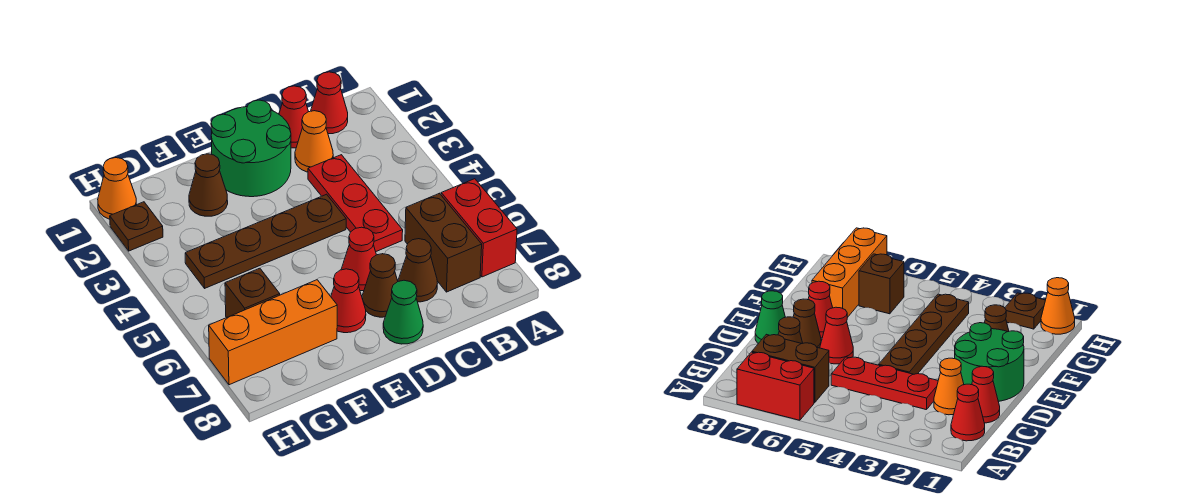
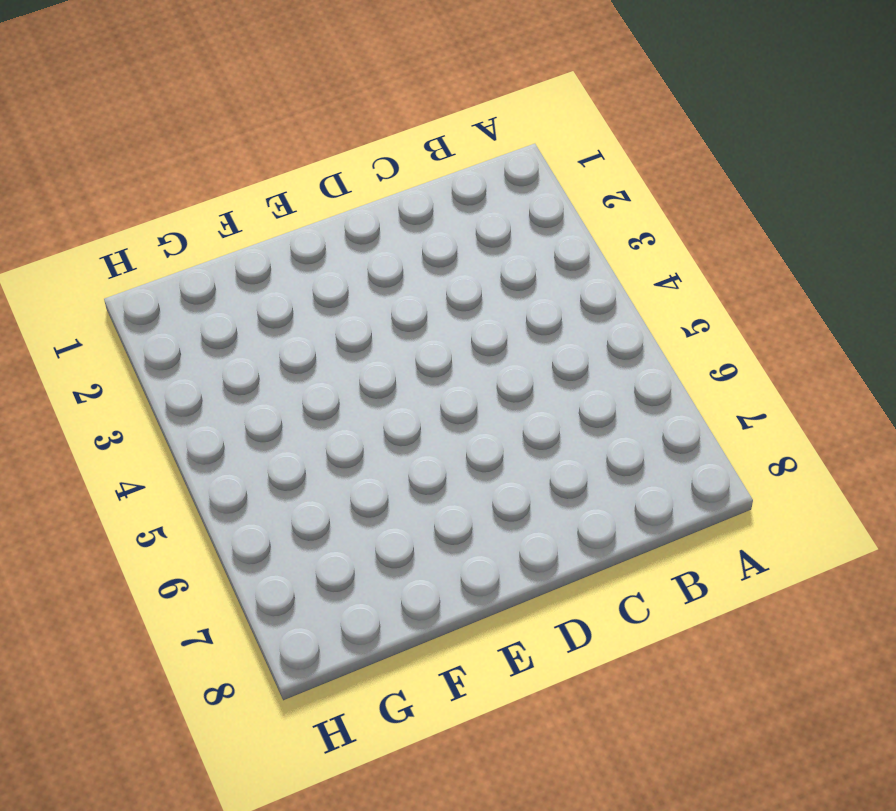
none -> red brick A6:A7 level 1
none -> red cone B1 level 1
none -> brown brick B6:B7 level 1

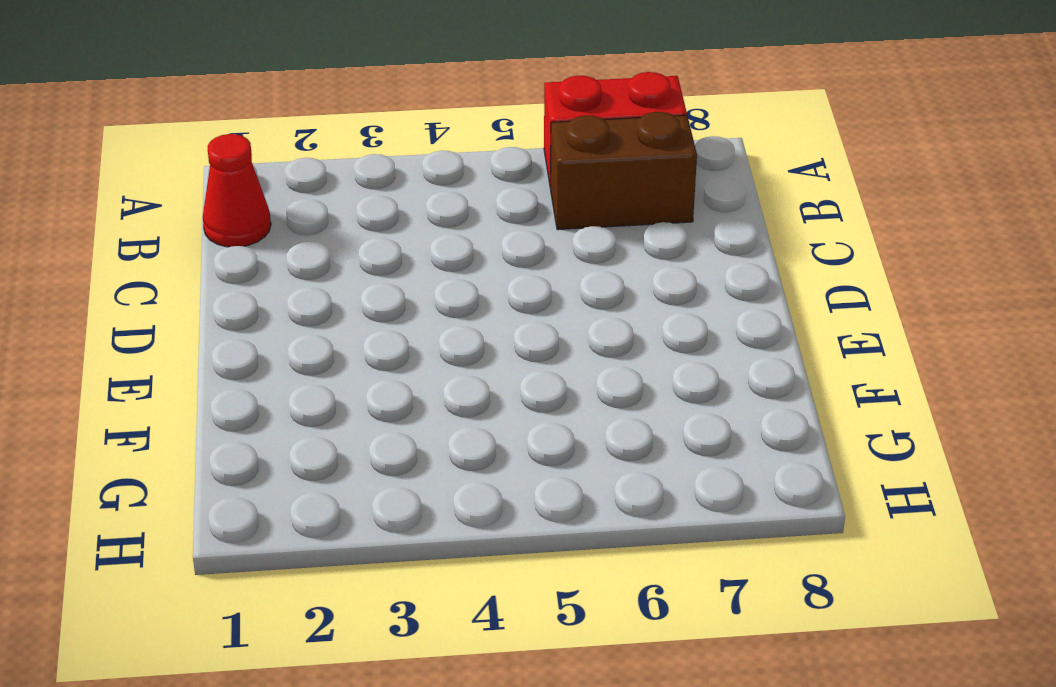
none -> red cone C1 level 1
none -> orange cone C2 level 1
none -> red plate C3:C5 level 1

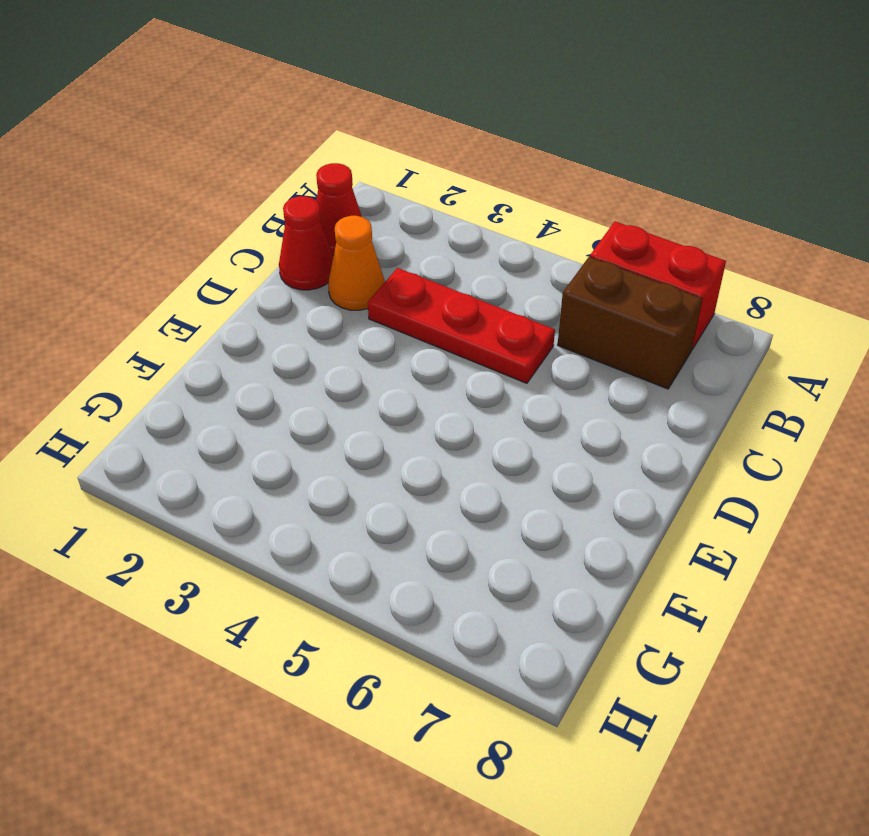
none -> brown cone C7 level 1
none -> green round brick D1:E2 level 1
none -> brown plate D4:G4 level 1

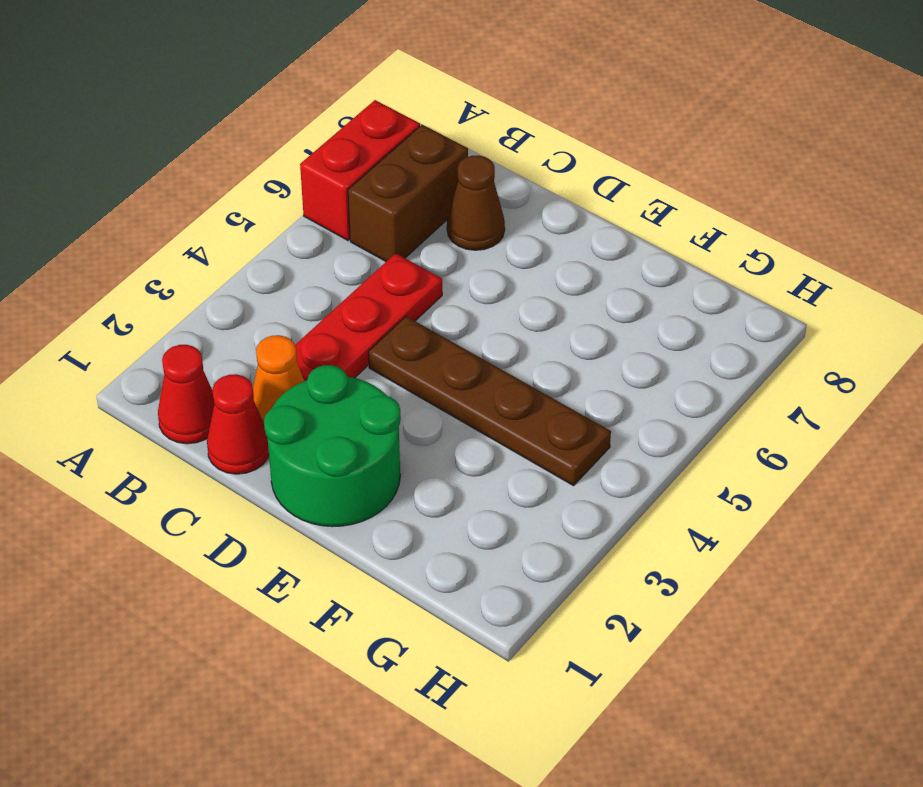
none -> red cone D6 level 1
none -> brown cone D7 level 1
none -> green cone D8 level 1

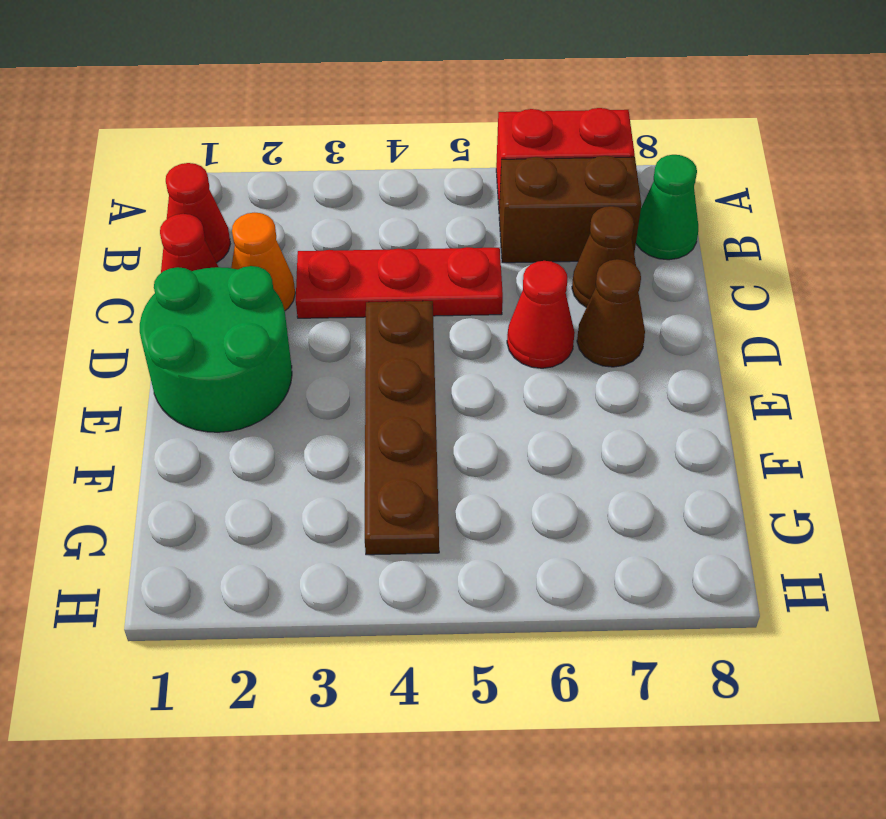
green cone B8 level 1 -> green cone D8 level 1
none -> red cone E7 level 1
none -> brown cone F2 level 1
none -> orange brick F7:H7 level 1

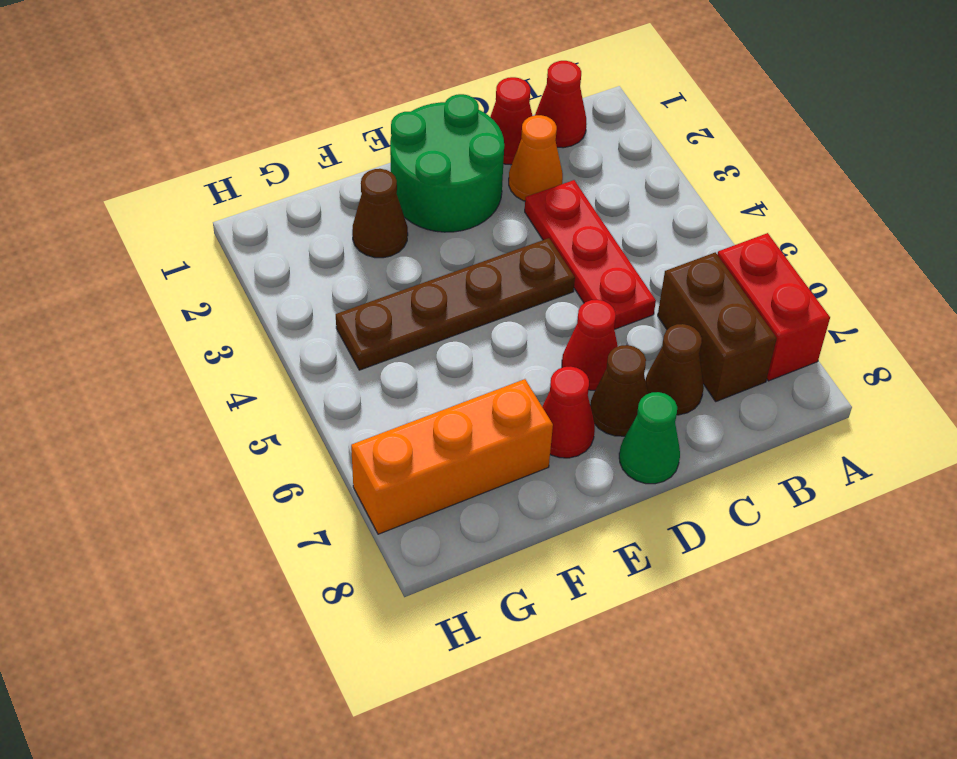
none -> brown brick G6 level 1
none -> orange cone H1 level 1
none -> brown plate H2 level 1

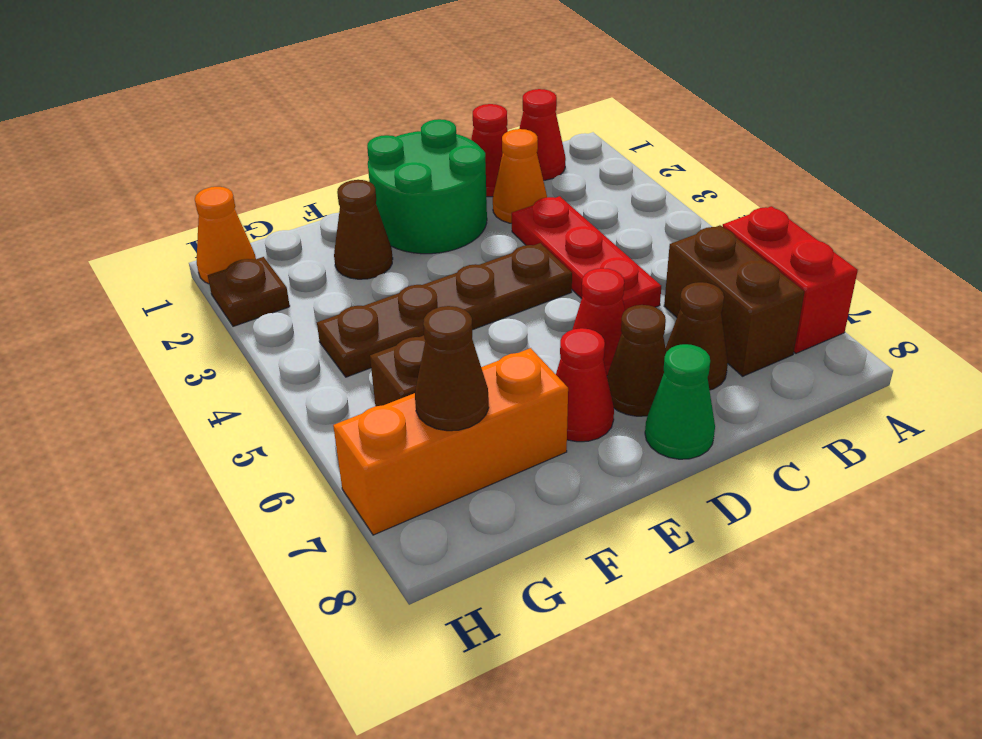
brown cone G7 level 2 -> none

